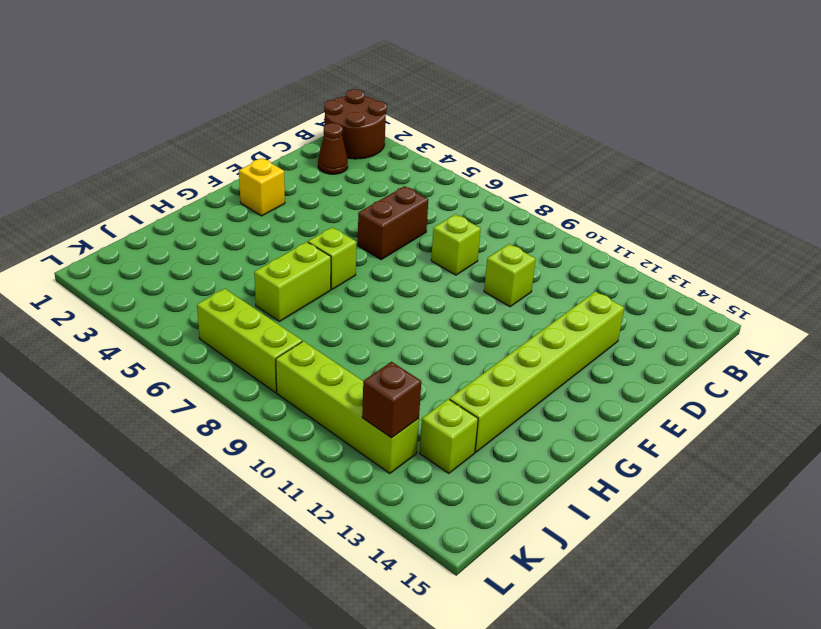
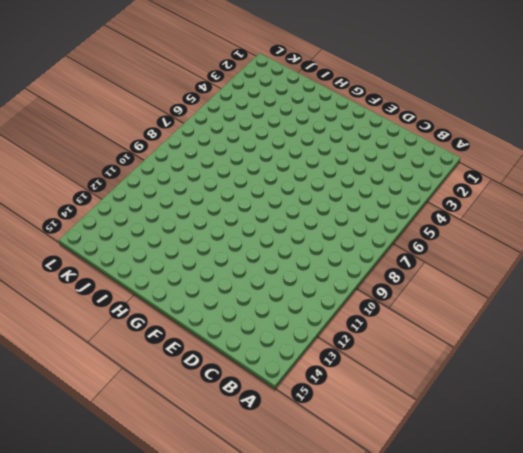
none -> brown round brick A1:B2 level 1
none -> brown cone C2 level 1
none -> brown brick D6:E6 level 1

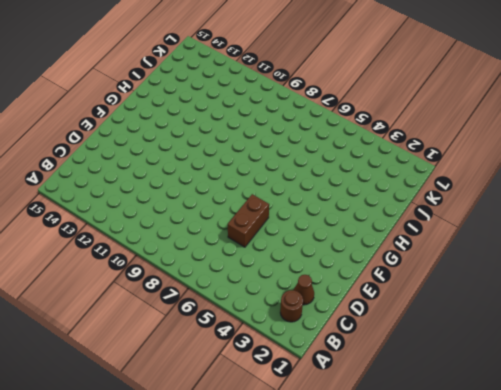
brown round brick B2 level 1 -> brown round brick A1:B2 level 1
none -> lime brick D8 level 1
none -> lime brick D10 level 1
none -> lime brick D13:I13 level 1

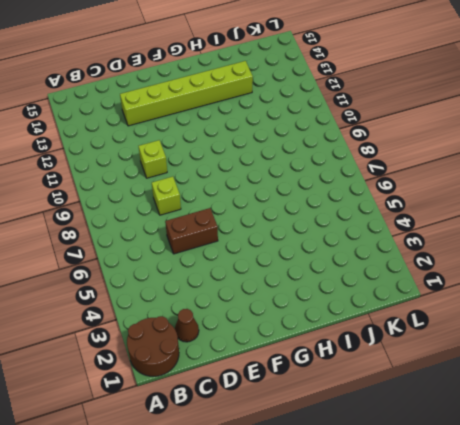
none -> yellow brick F2 level 1
none -> lime brick G6 level 1
none -> lime brick H6:I6 level 1

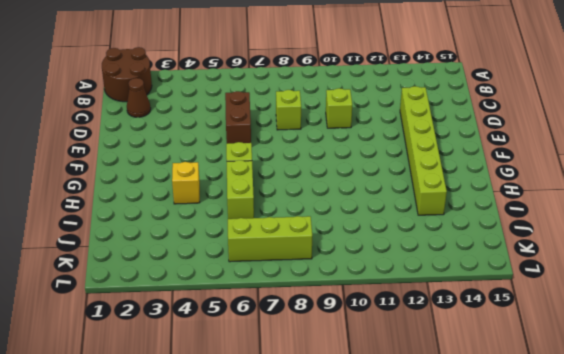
yellow brick H4 level 1 -> yellow brick F2 level 1
none -> lime brick J13 level 1
none -> lime brick K9:K12 level 1
none -> brown brick K12 level 2

